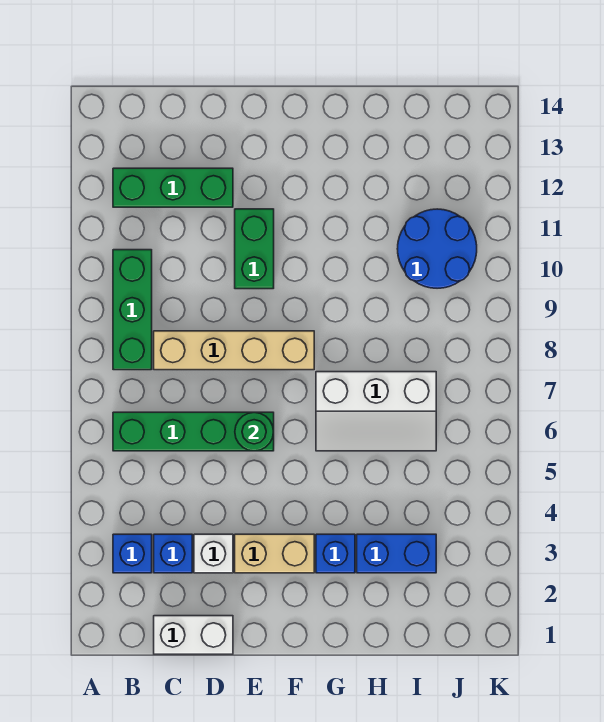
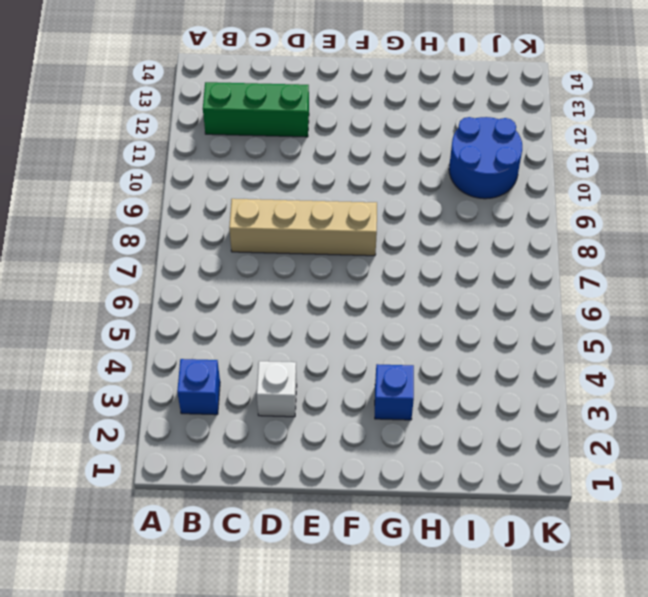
none -> green brick B6:E6 level 1
none -> green brick B8:B10 level 1
none -> white brick C1:D1 level 1

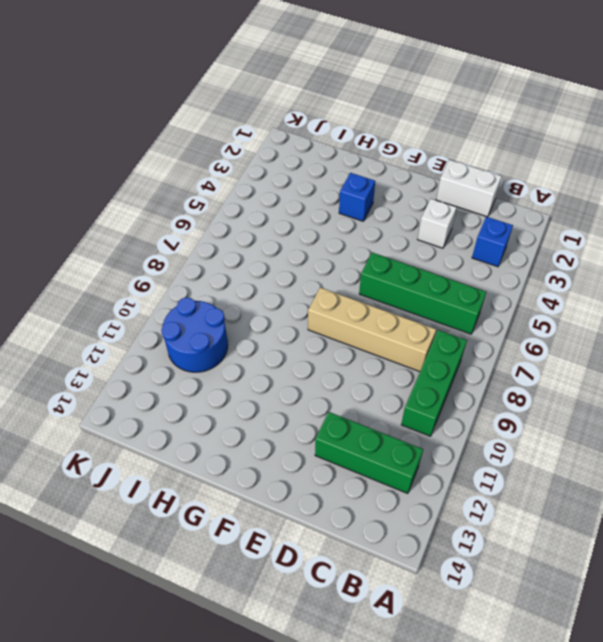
none -> blue brick C3 level 1
none -> tan brick E3:F3 level 1
none -> green brick E10:E11 level 1

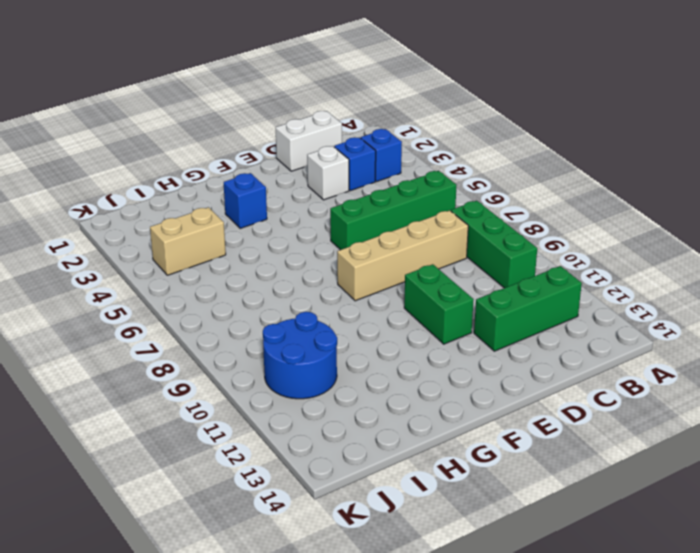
tan brick I4:J4 level 1 -> tan brick E3:F3 level 1
none -> white slope G6:I7 level 1 top 7
none -> blue brick H3:I3 level 1
none -> green round brick E6 level 2

